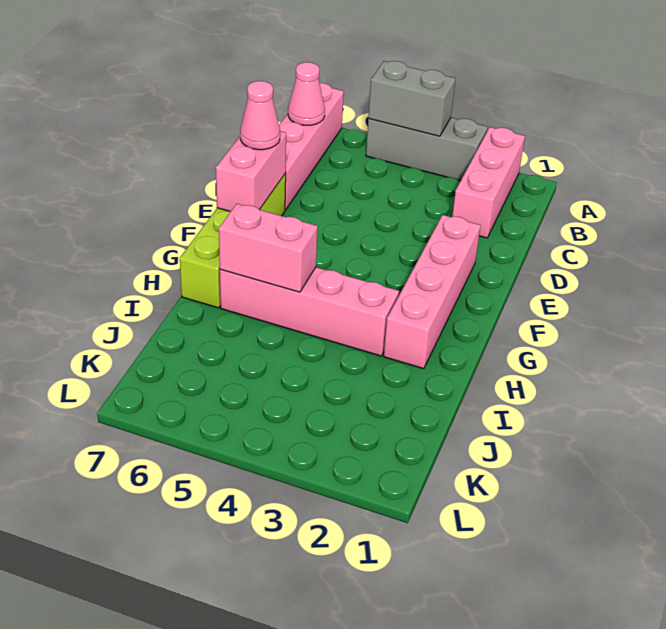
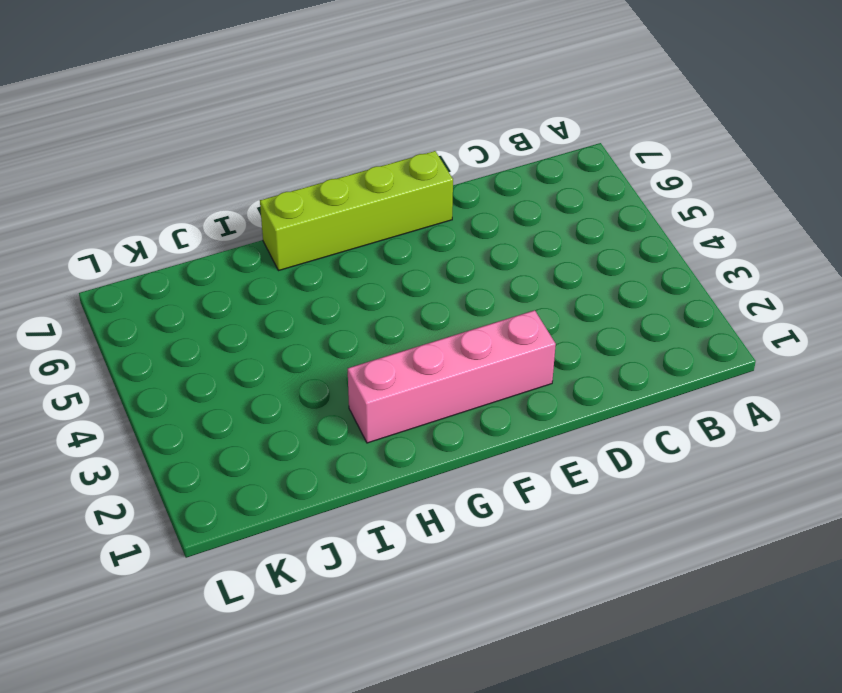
none -> pink brick A2:C2 level 1
none -> grey brick A3:A5 level 1

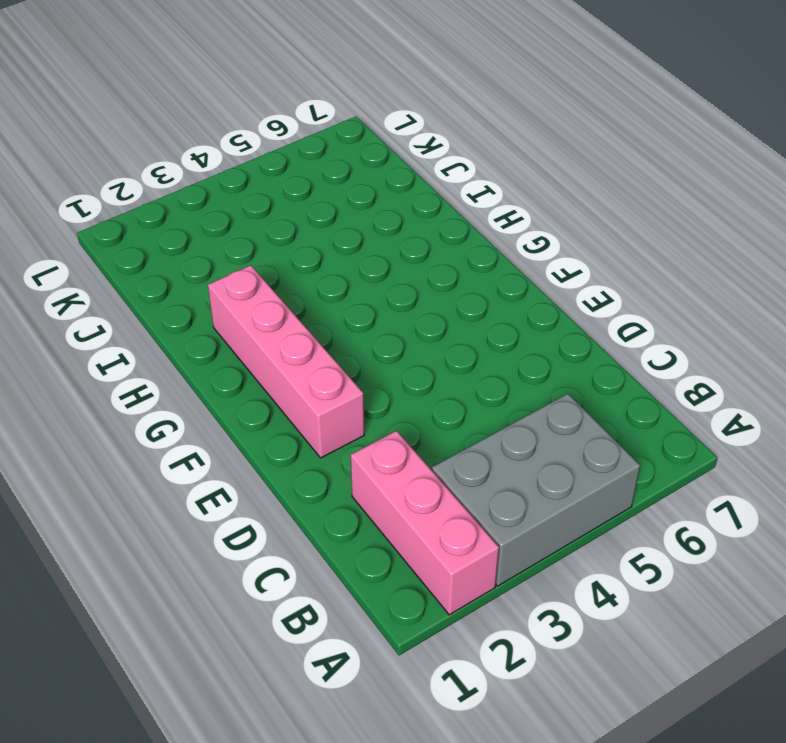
grey brick A3:B5 level 1 -> grey brick A3:A5 level 1
none -> pink brick A7:D7 level 1
none -> lime brick E7:H7 level 1

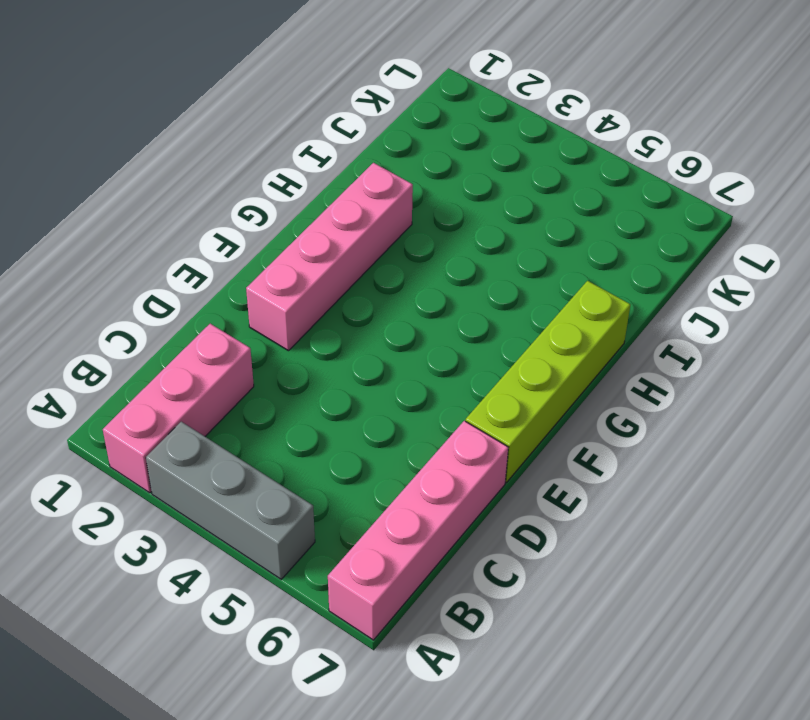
none -> pink brick H3:H6 level 1
none -> grey brick A4:A5 level 2

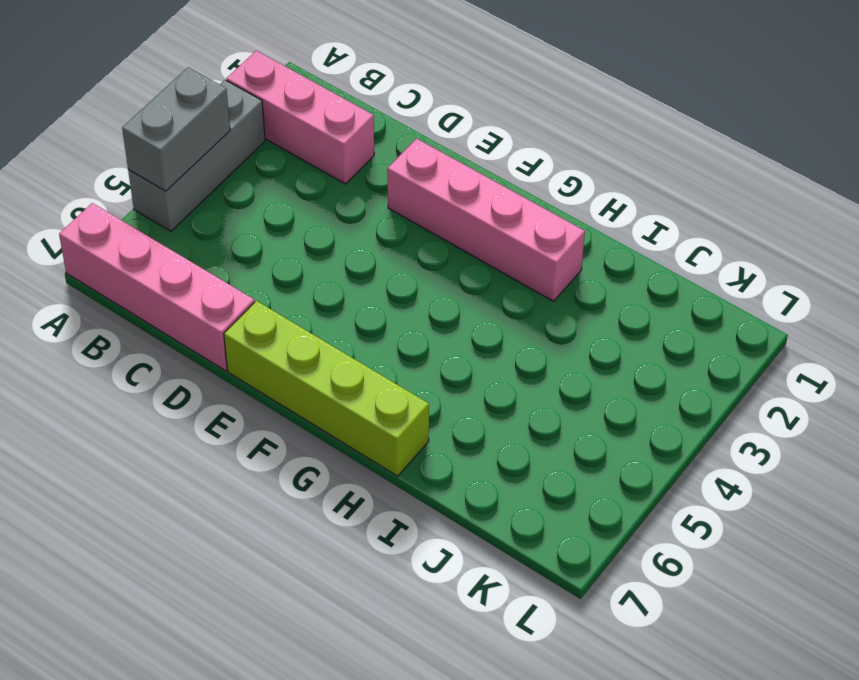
none -> pink brick H3:H6 level 1
none -> pink cone B7 level 2

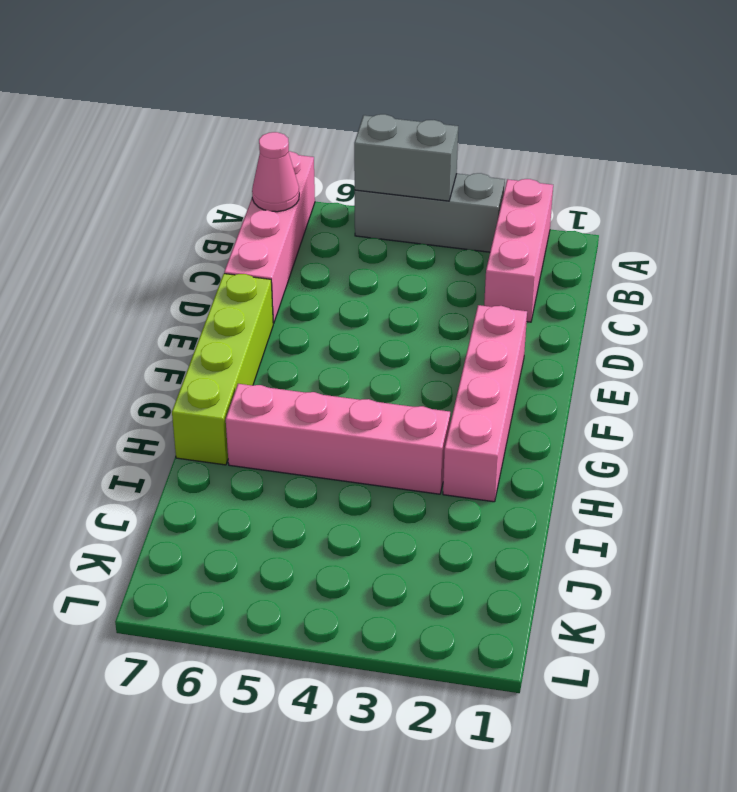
none -> pink brick E7:F7 level 2
none -> pink brick H5:H6 level 2

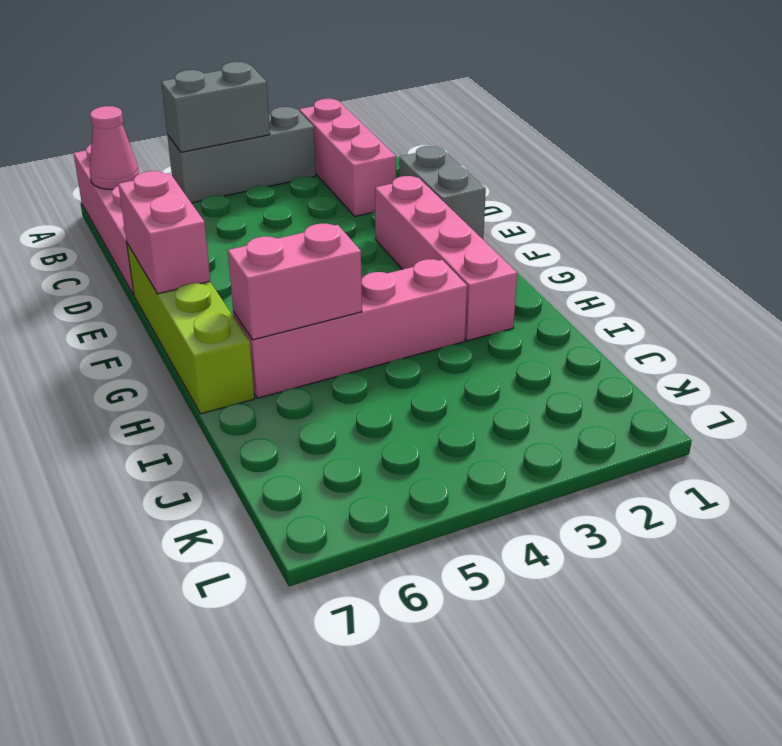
grey brick D1:E1 level 1 -> none
none -> pink cone E7 level 3

